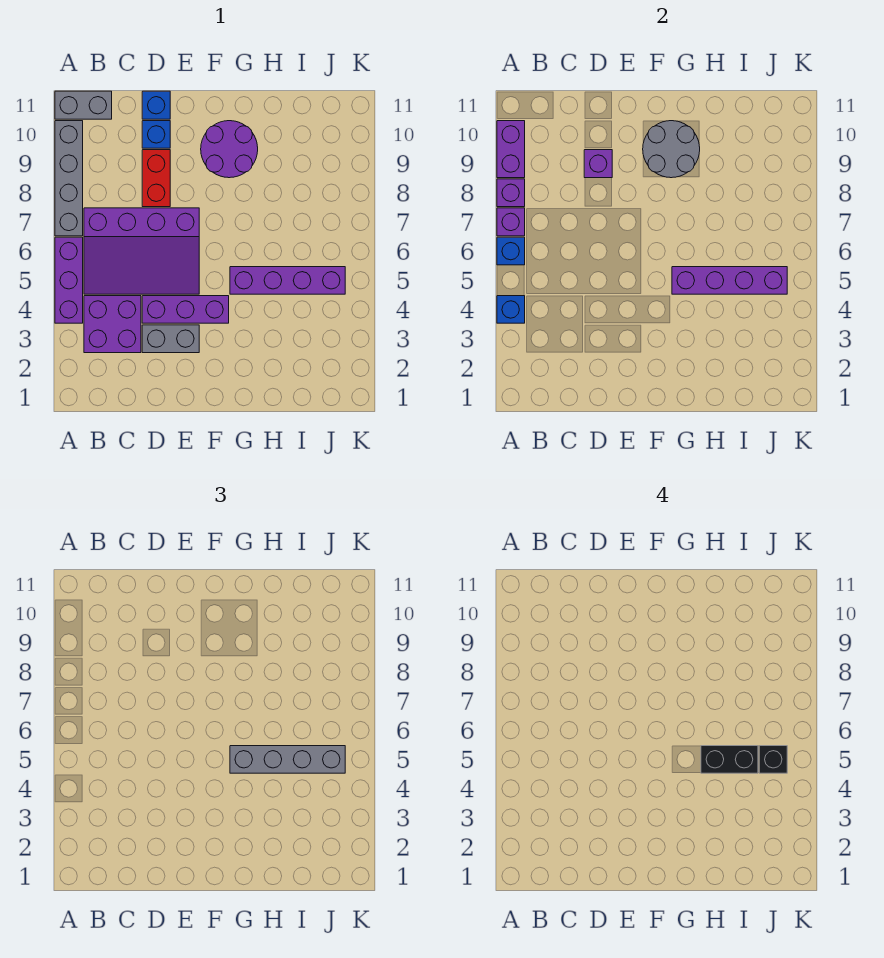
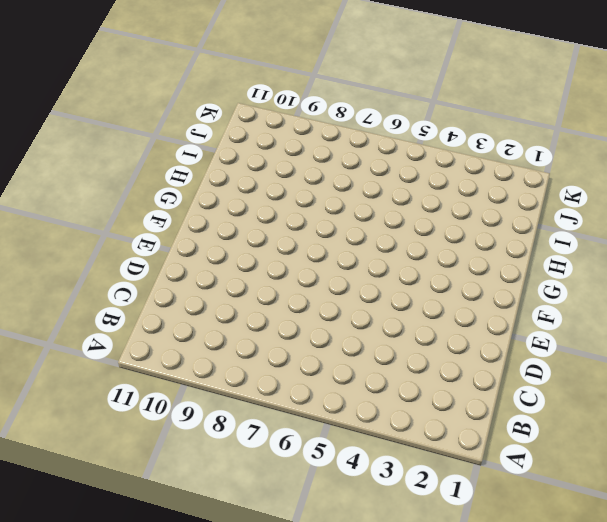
none -> purple brick A4:A6 level 1
none -> grey brick A7:A10 level 1
none -> grey brick A11:B11 level 1

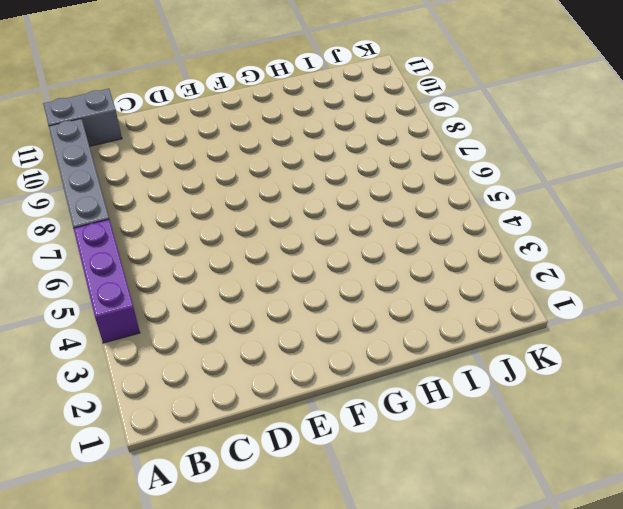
none -> purple brick B3:C4 level 1
none -> purple slope B5:E7 level 1 top 7
none -> grey brick D3:E3 level 1

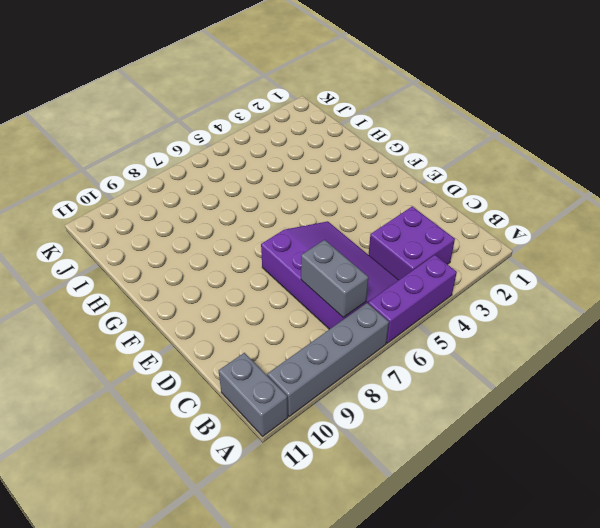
grey brick B7:C7 level 2 -> grey brick D3:E3 level 1
none -> purple brick D4:F4 level 1
none -> red brick D8:D9 level 1
none -> blue brick D10 level 1

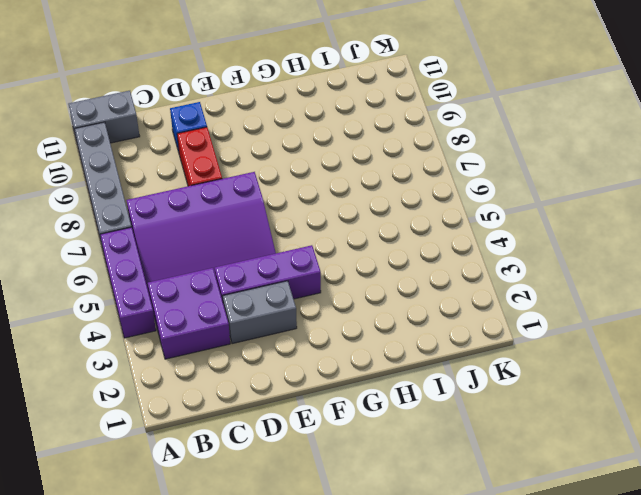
none -> blue brick D11 level 1
none -> purple round brick F9:G10 level 1
none -> purple brick G5:J5 level 1

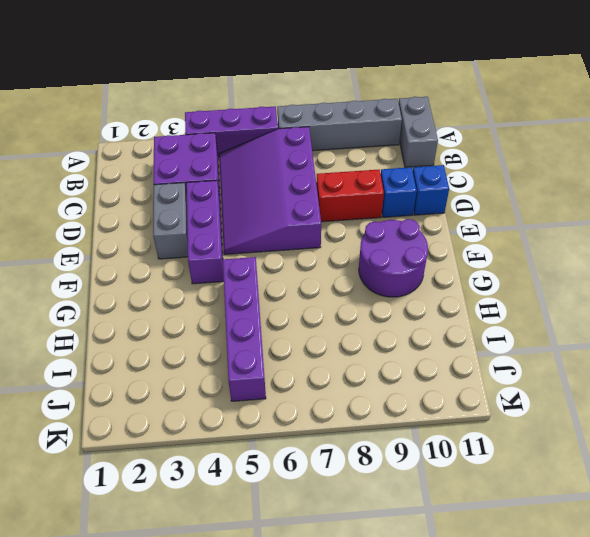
none -> blue brick A4 level 2
none -> blue brick A6 level 2
none -> purple brick A7 level 2

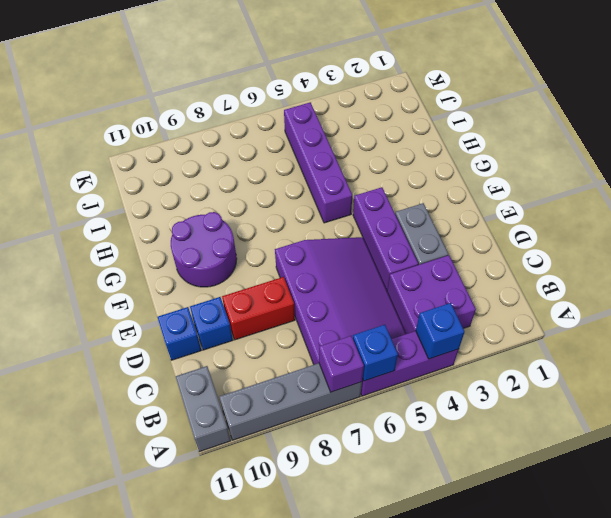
none -> purple brick A8 level 2
none -> purple brick A9:A10 level 2
none -> purple brick D9 level 2

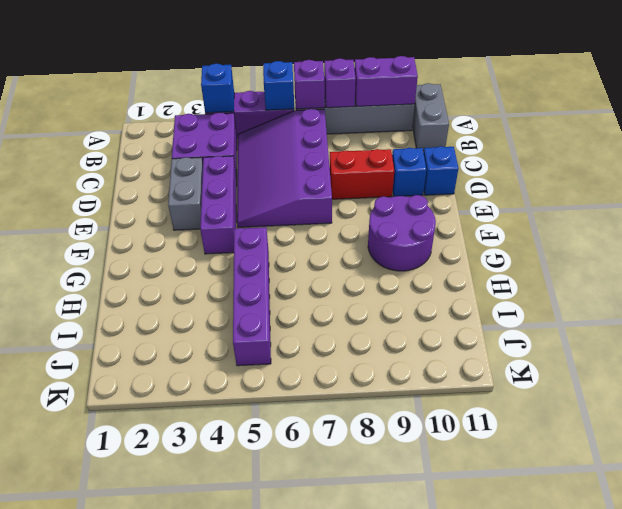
none -> purple brick D9 level 2
none -> grey round brick F9:G10 level 2
none -> purple brick G5:J5 level 2

